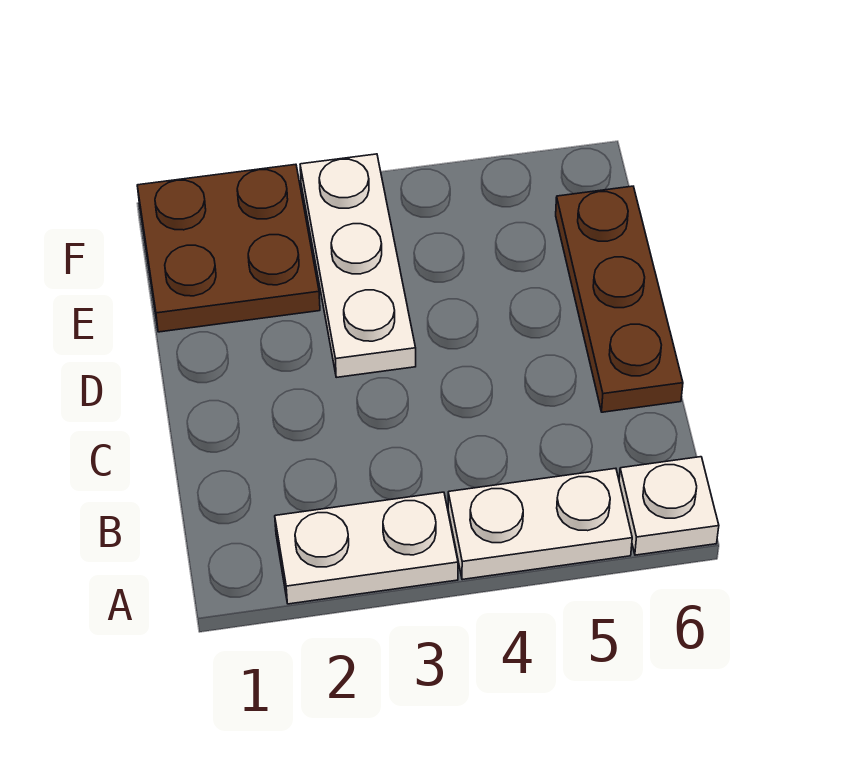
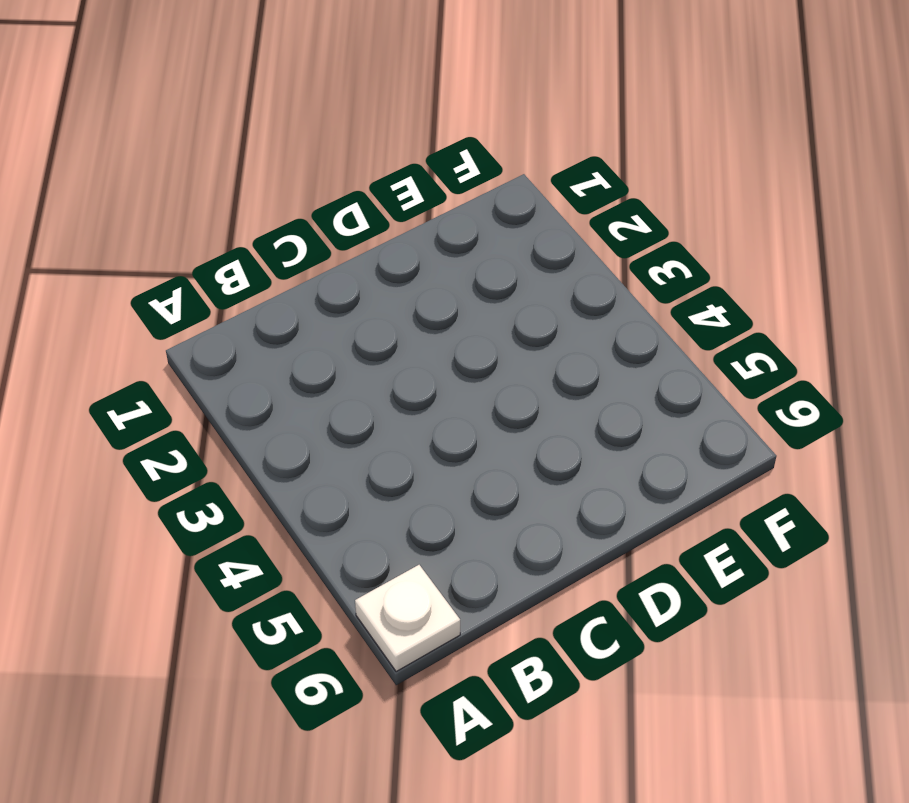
none -> white plate A2:A3 level 1
none -> white plate A4:A5 level 1

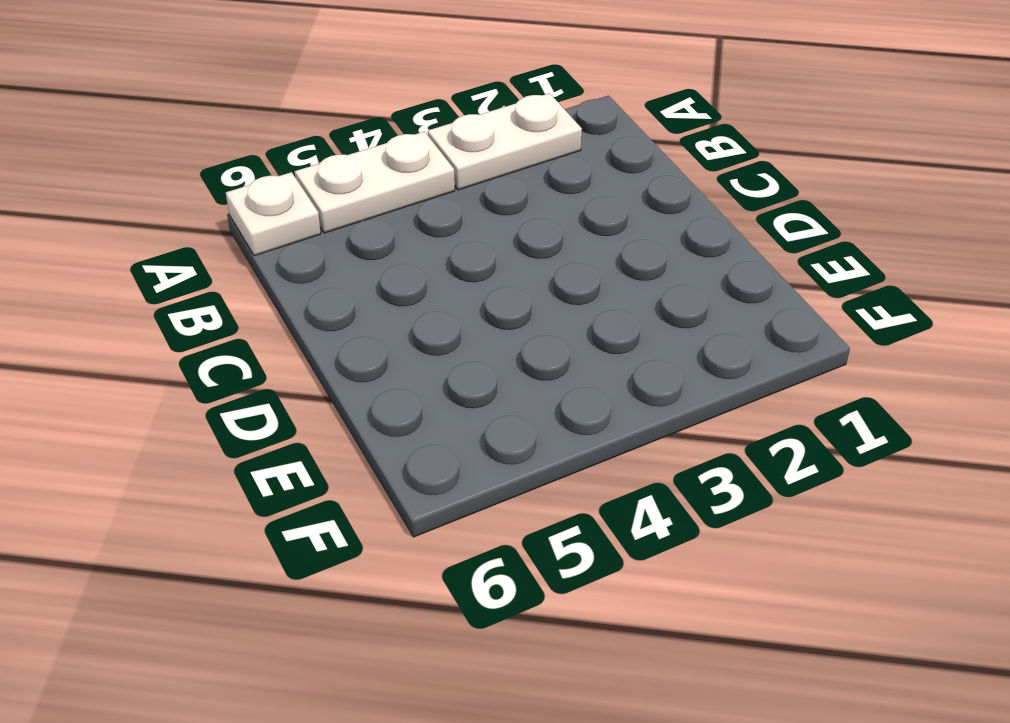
none -> brown plate C6:E6 level 1
none -> white plate D3:F3 level 1

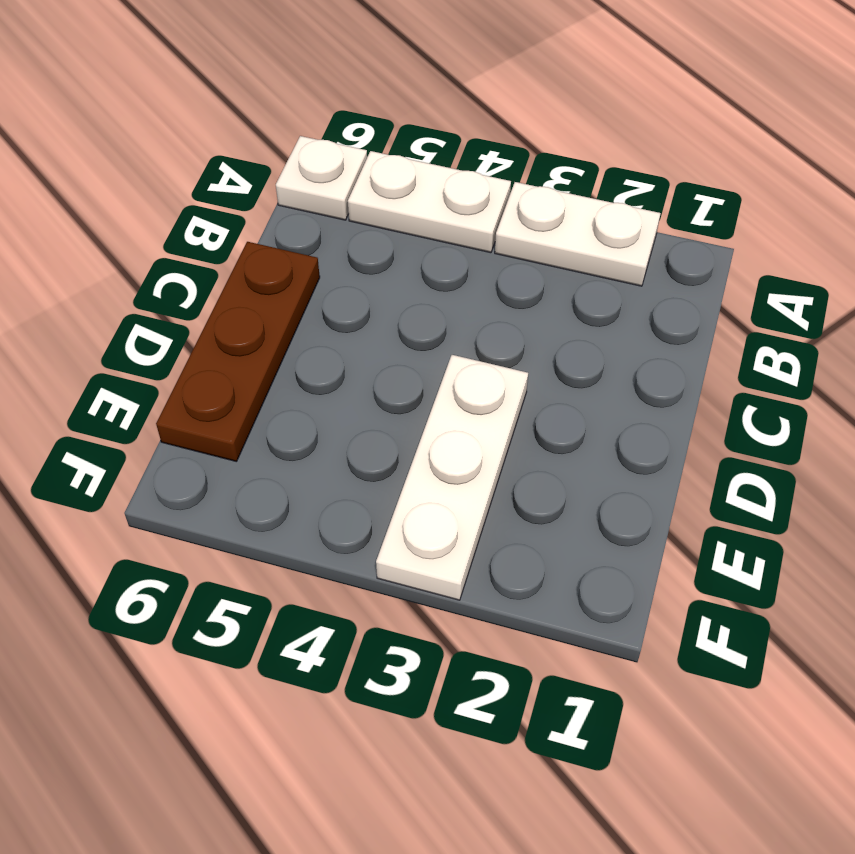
none -> brown plate E1:F2 level 1

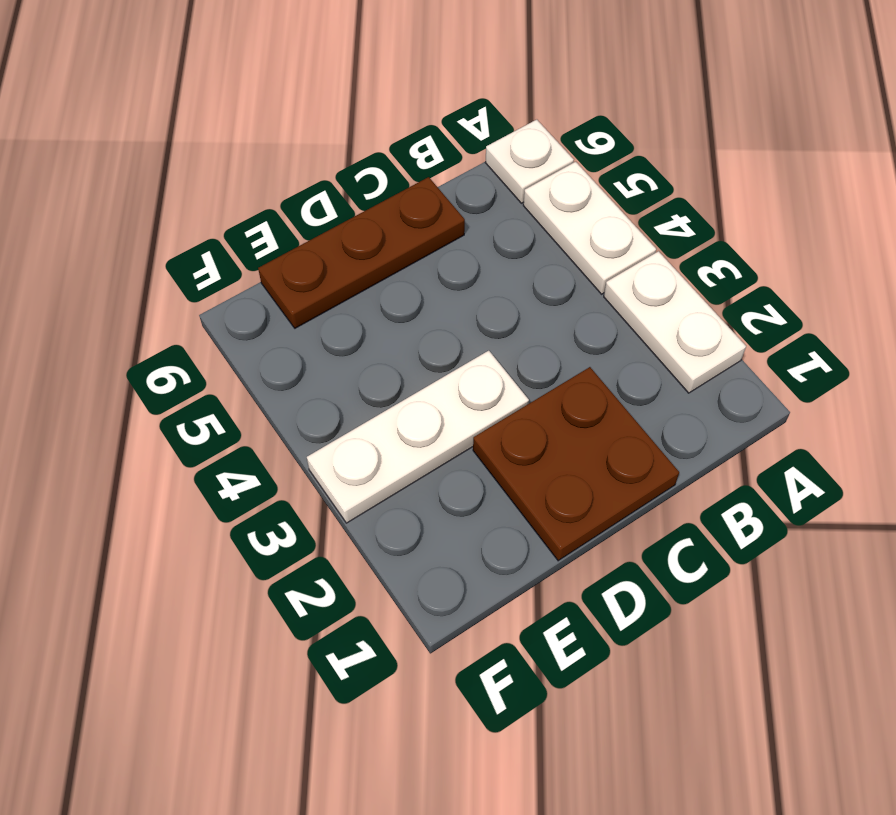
brown plate C1:D2 level 1 -> brown plate E1:F2 level 1

